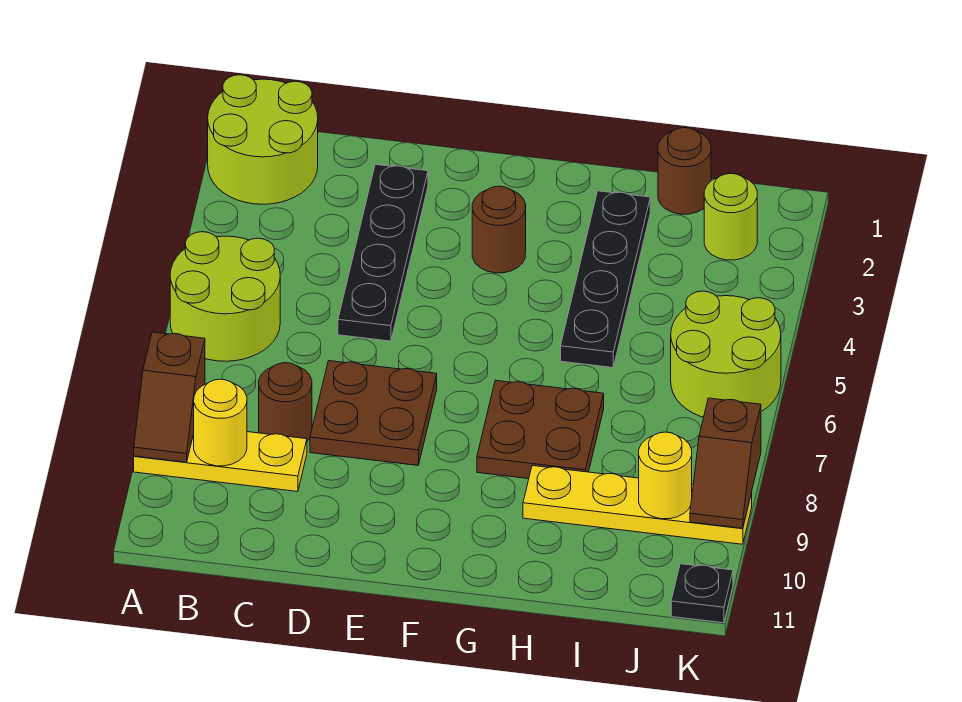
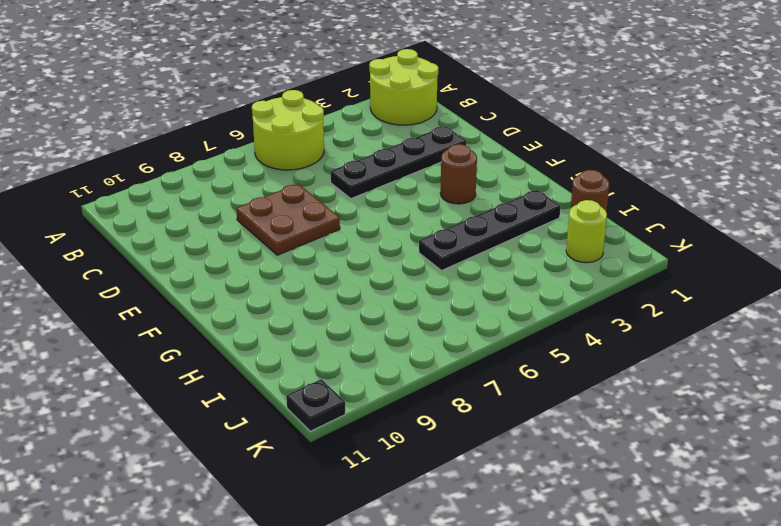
none -> yellow plate A9:C9 level 1
none -> brown round brick C8 level 1
none -> brown plate G7:H8 level 1

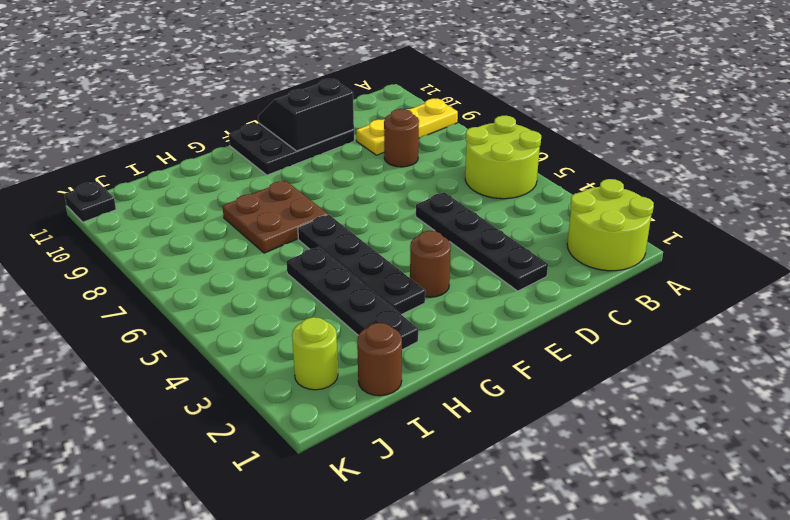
black plate D10:F11 level 1 -> none
black slope D10:E11 level 2 top 10 -> none
black plate G3:G6 level 1 -> none
none -> brown plate D7:E8 level 1
none -> yellow plate H9:K9 level 1
none -> lime round brick J5:K6 level 1

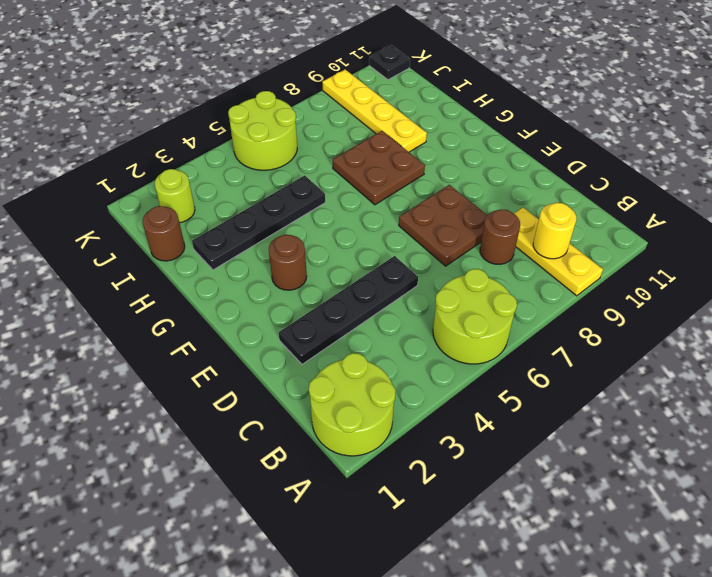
none -> brown slope A8:A9 level 2 top 8
none -> yellow round brick J9 level 2
none -> brown slope K8:K9 level 2 top 8

